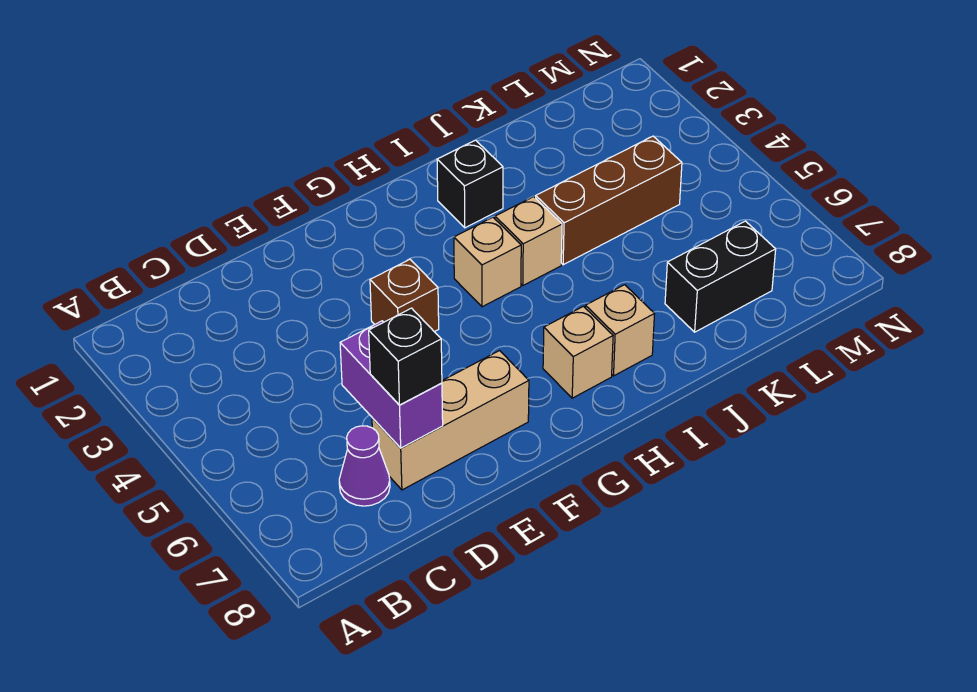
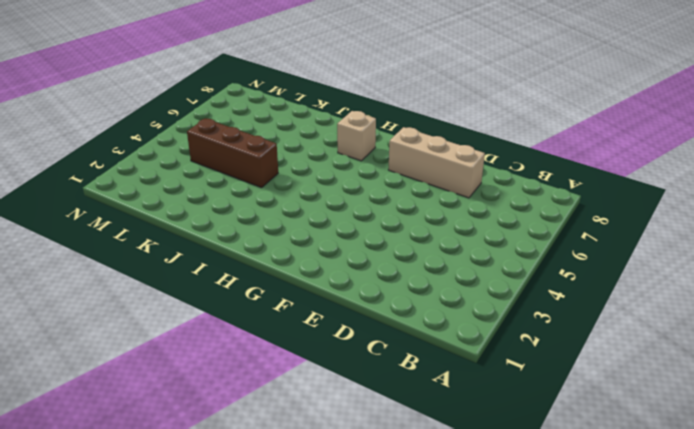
none -> purple cone C7 level 1
none -> brown brick F4 level 1
none -> tan brick H4 level 1

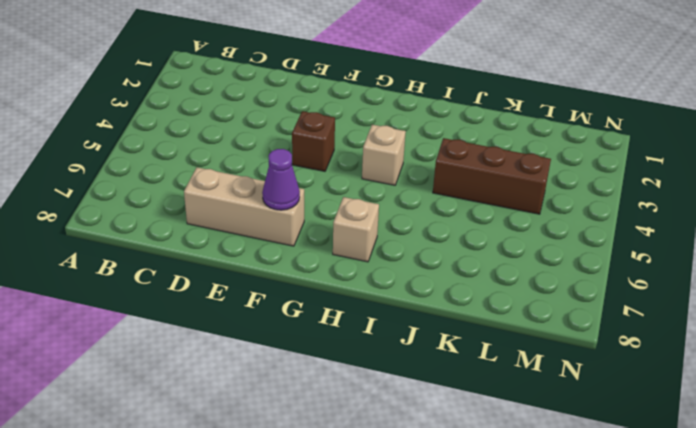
purple cone F7 level 2 -> purple cone C7 level 1
none -> black brick I2 level 1
none -> tan brick I4 level 1
none -> tan brick I7 level 1

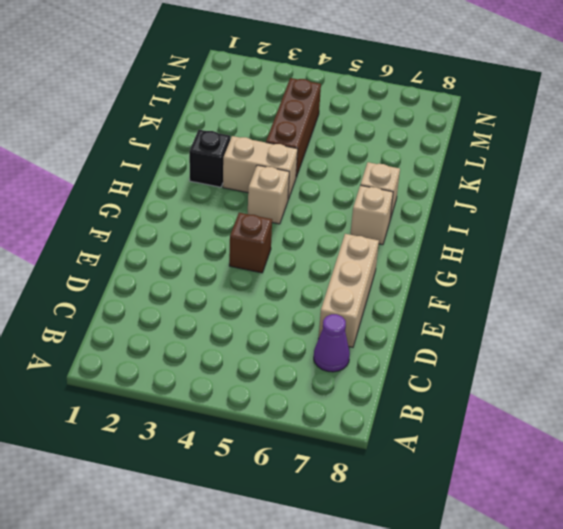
tan brick I3:I4 level 1 -> tan brick I4 level 1
none -> black brick K7:L7 level 1
none -> purple brick D6:D7 level 2
none -> black brick D7 level 3

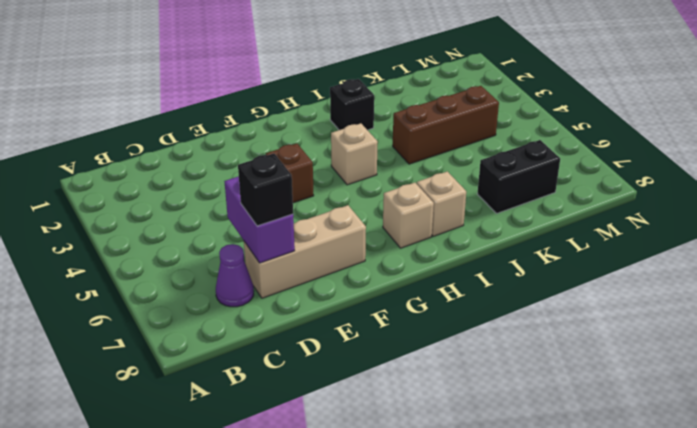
none -> tan brick I4 level 1

